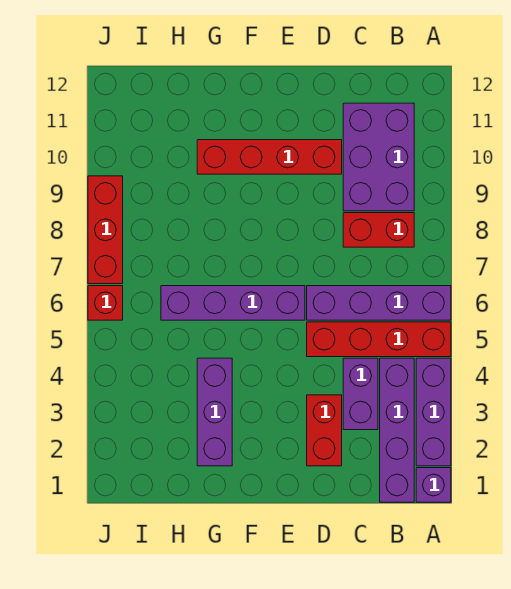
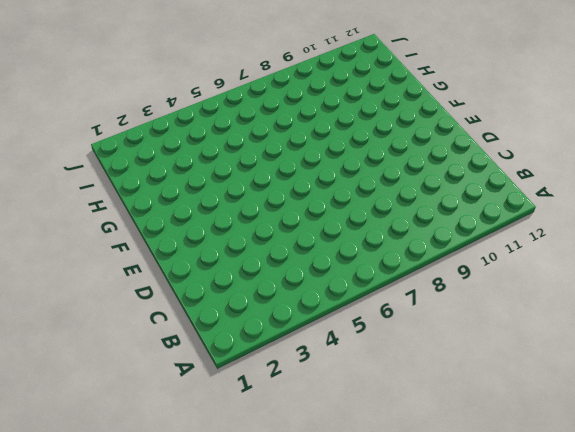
none -> purple brick A1 level 1
none -> purple brick A2:A4 level 1
none -> red brick A5:D5 level 1

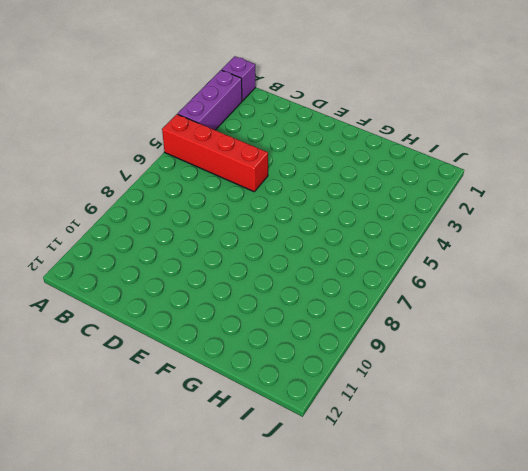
none -> purple brick A6:D6 level 1
none -> purple brick B1:B4 level 1
none -> red brick B8:C8 level 1

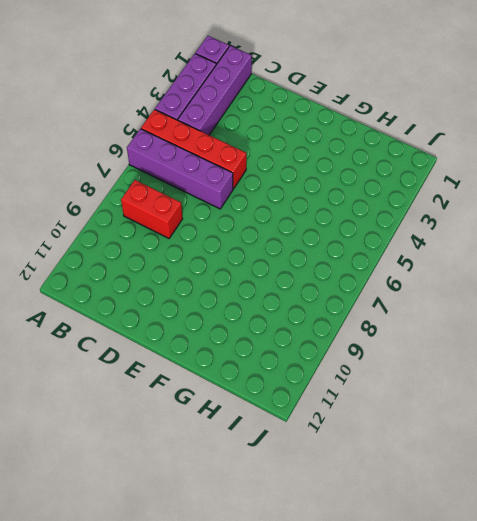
none -> purple brick B9:C11 level 1
none -> purple brick C3:C4 level 1
none -> red brick D2:D3 level 1

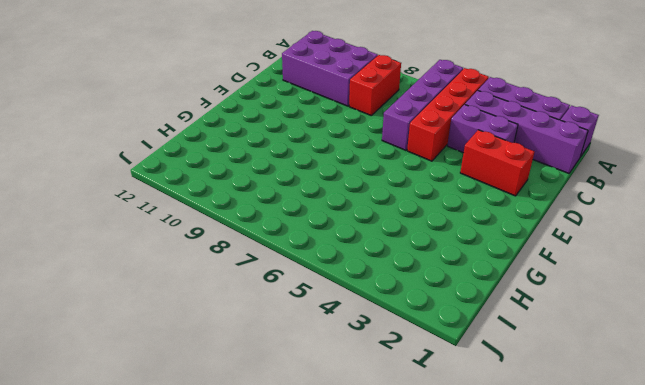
none -> red brick D10:G10 level 1
none -> purple brick E6:H6 level 1
none -> purple brick G2:G4 level 1

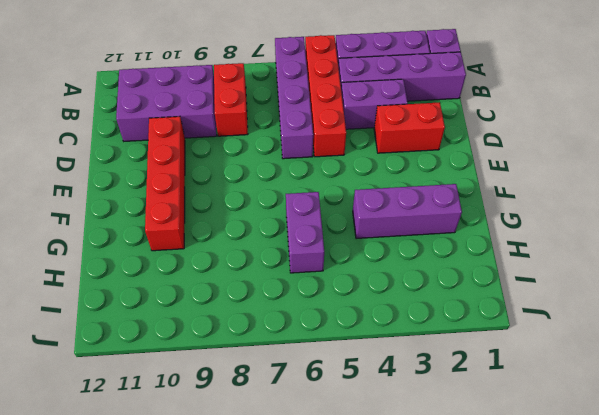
purple brick G6:H6 level 1 -> purple brick E6:H6 level 1
none -> red brick J6 level 1
none -> red brick J7:J9 level 1

